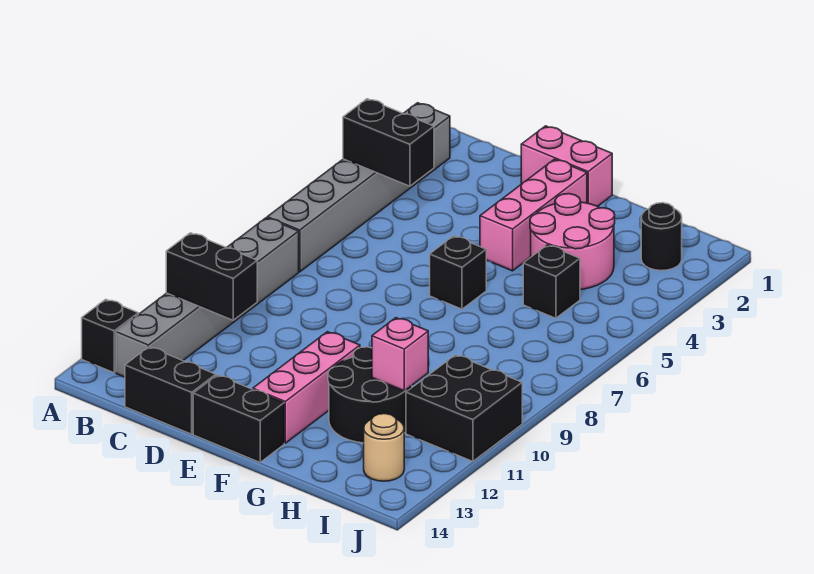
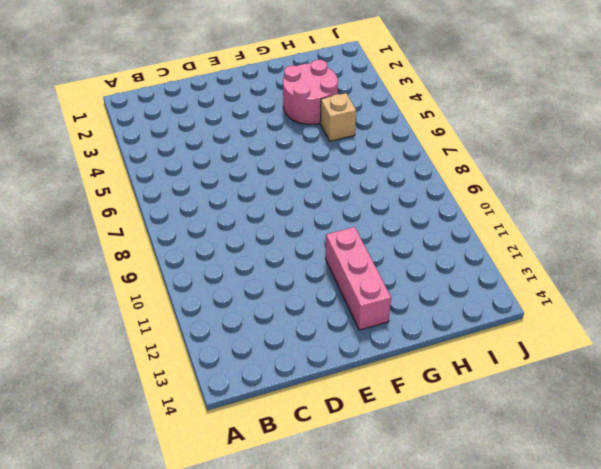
tan brick H5 level 1 -> black brick H5 level 1
none -> black brick A13 level 1
none -> grey brick B2:B7 level 1
none -> grey brick B8:B13 level 1

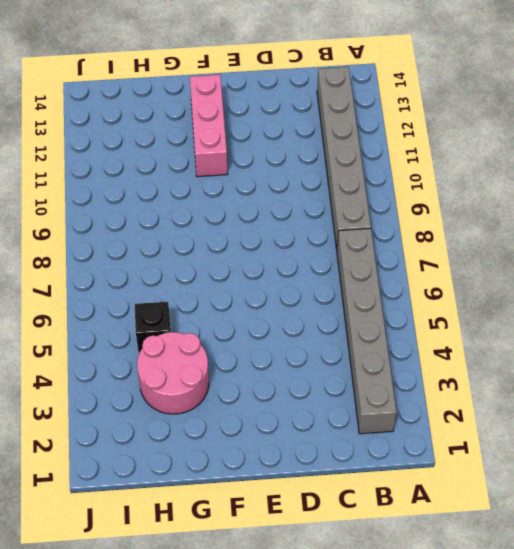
none -> black brick A13 level 1
none -> black brick C14:D14 level 1
none -> pink brick E1:F1 level 1

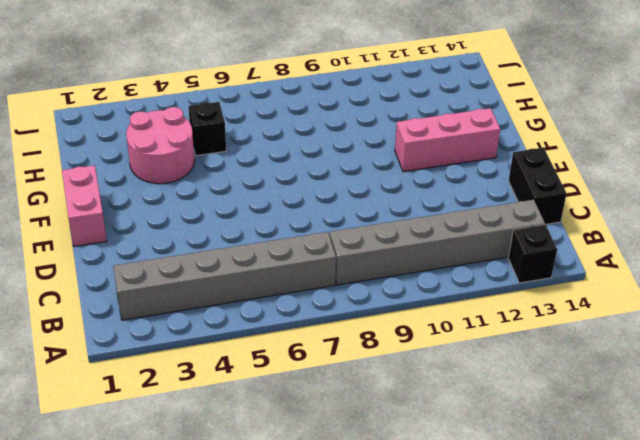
none -> black brick E14:F14 level 1
none -> pink brick F2:F4 level 1
none -> black brick F6 level 1

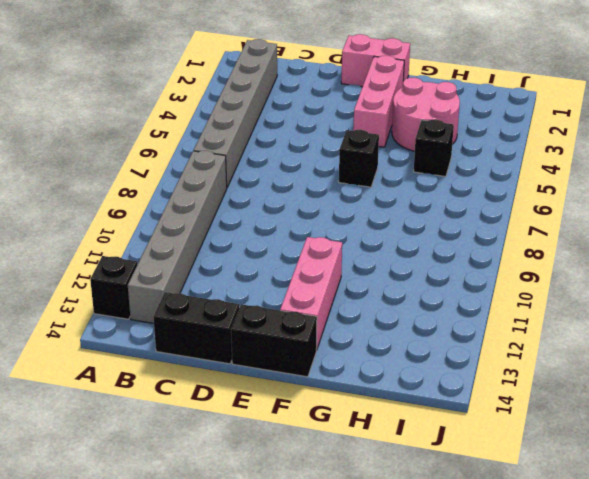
none -> black round brick G11:H12 level 1
none -> black round brick I2 level 1
none -> black brick I10:J11 level 1

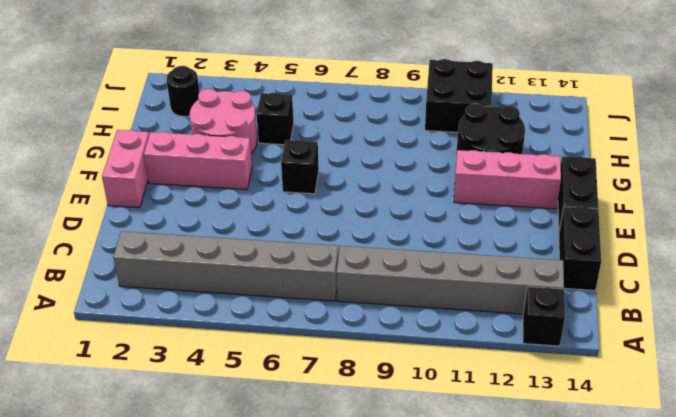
none -> tan round brick I13 level 1
none -> black brick B4:C4 level 2
none -> black brick B11:C11 level 2

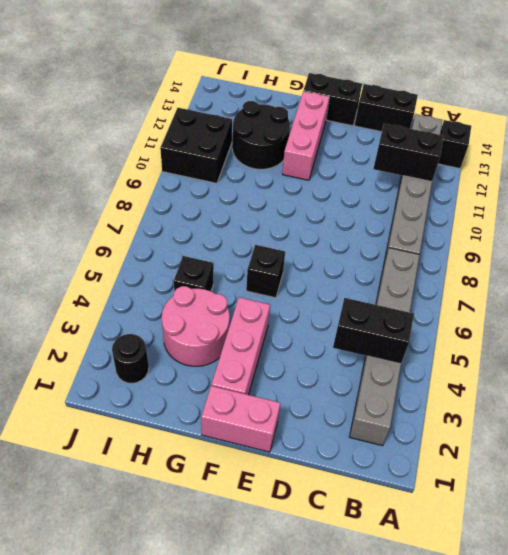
none -> tan round brick I13 level 1
none -> pink brick H11 level 2

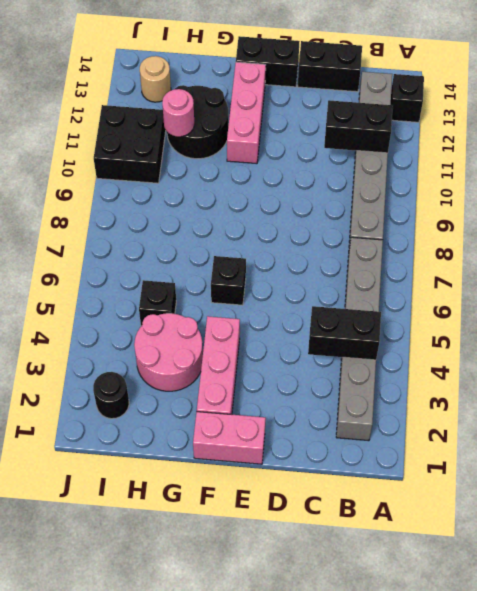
pink round brick H11 level 2 -> pink brick H11 level 2

